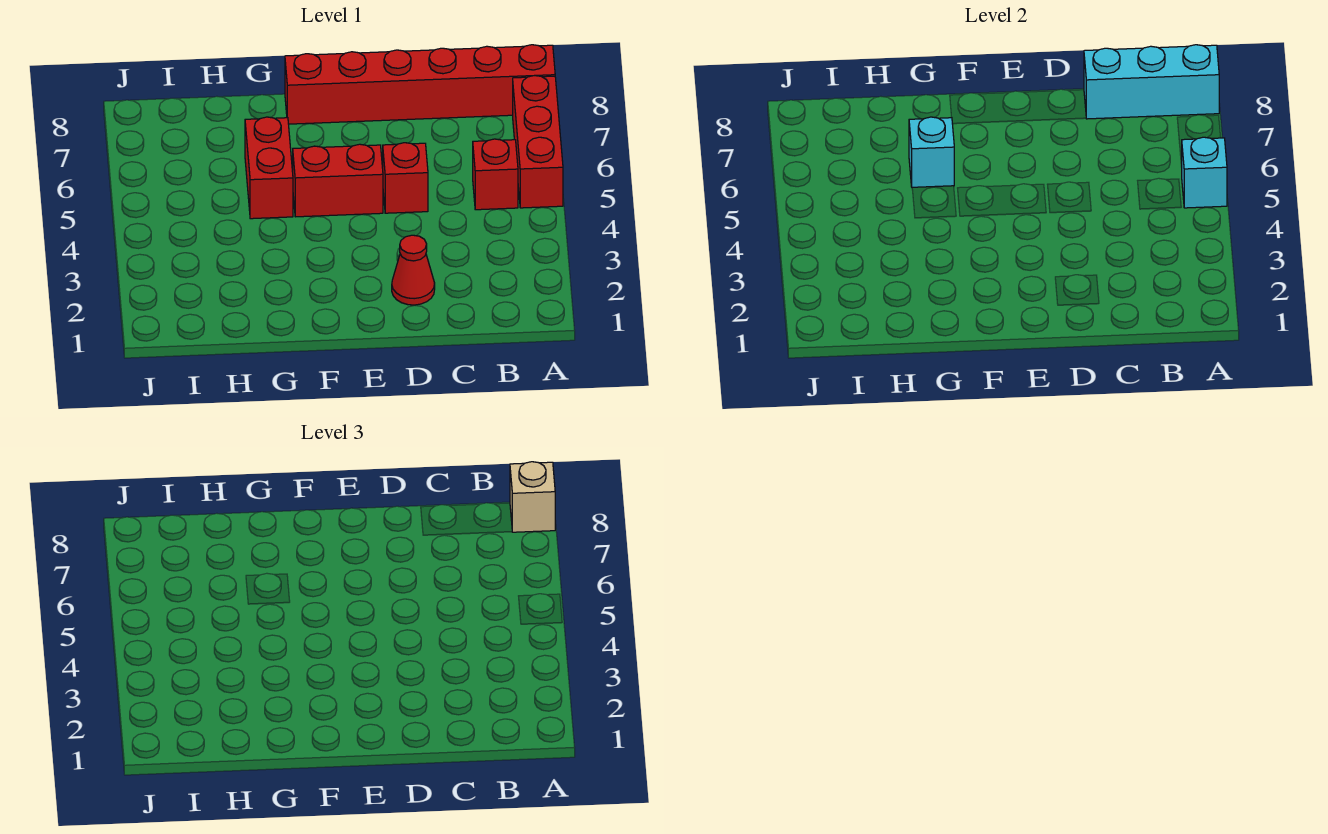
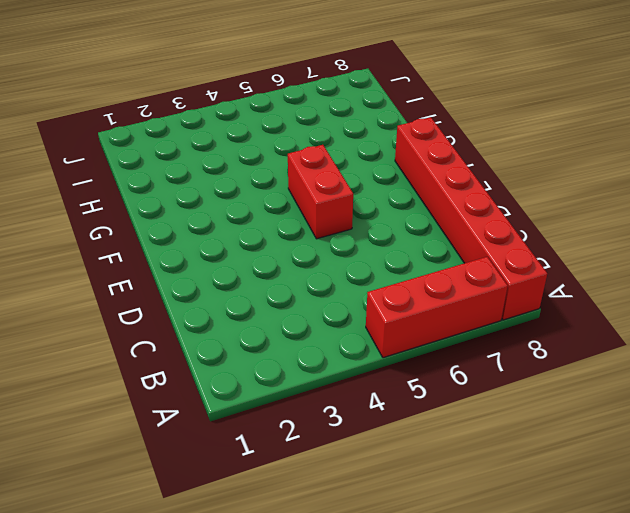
none -> red brick B5 level 1
none -> red cone D2 level 1

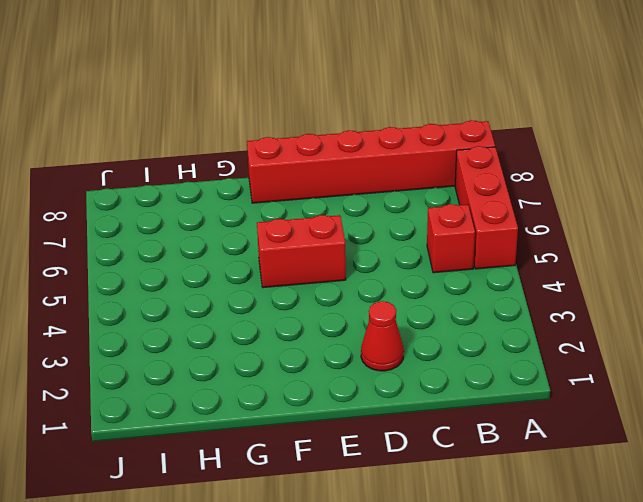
none -> red brick D5 level 1
none -> red brick G5:G6 level 1

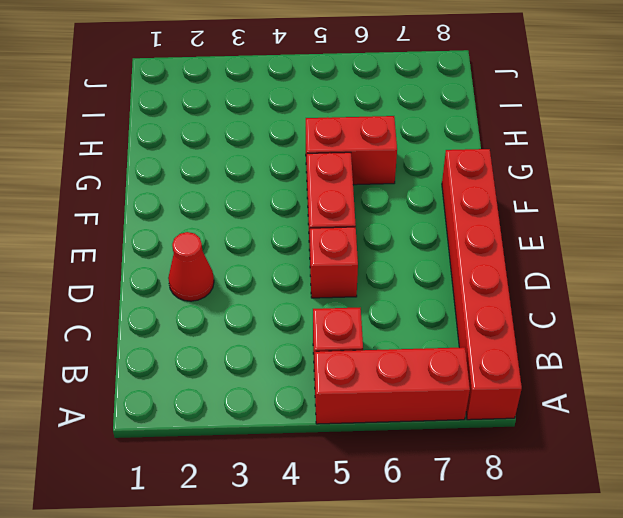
none -> cyan brick A5 level 2
none -> cyan brick A8:C8 level 2

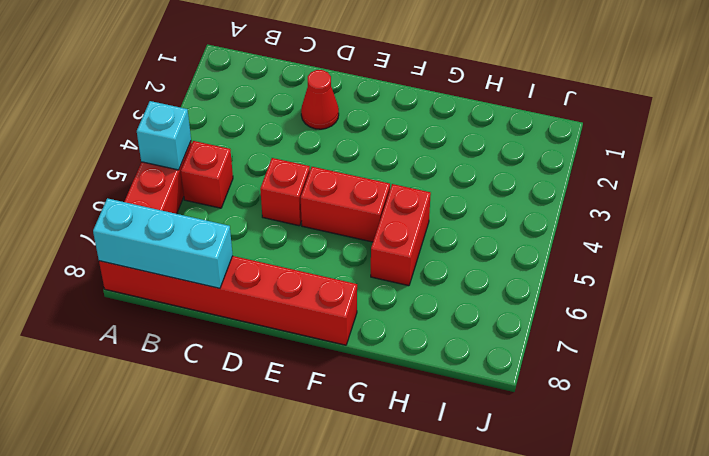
none -> cyan brick G6 level 2
none -> tan brick A8 level 3

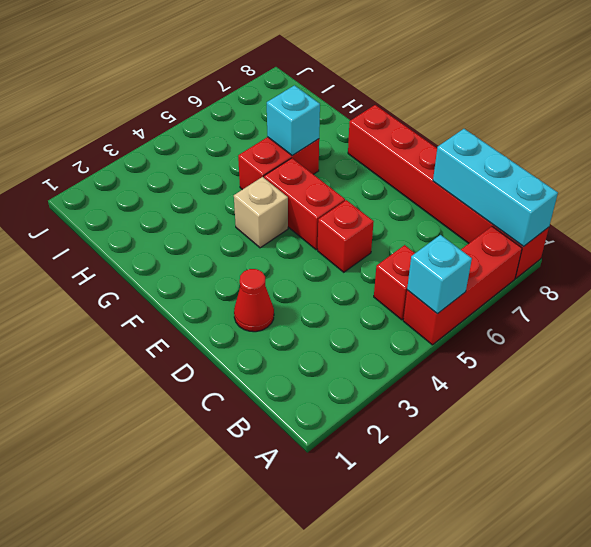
tan brick F4 level 1 -> tan brick A8 level 3

